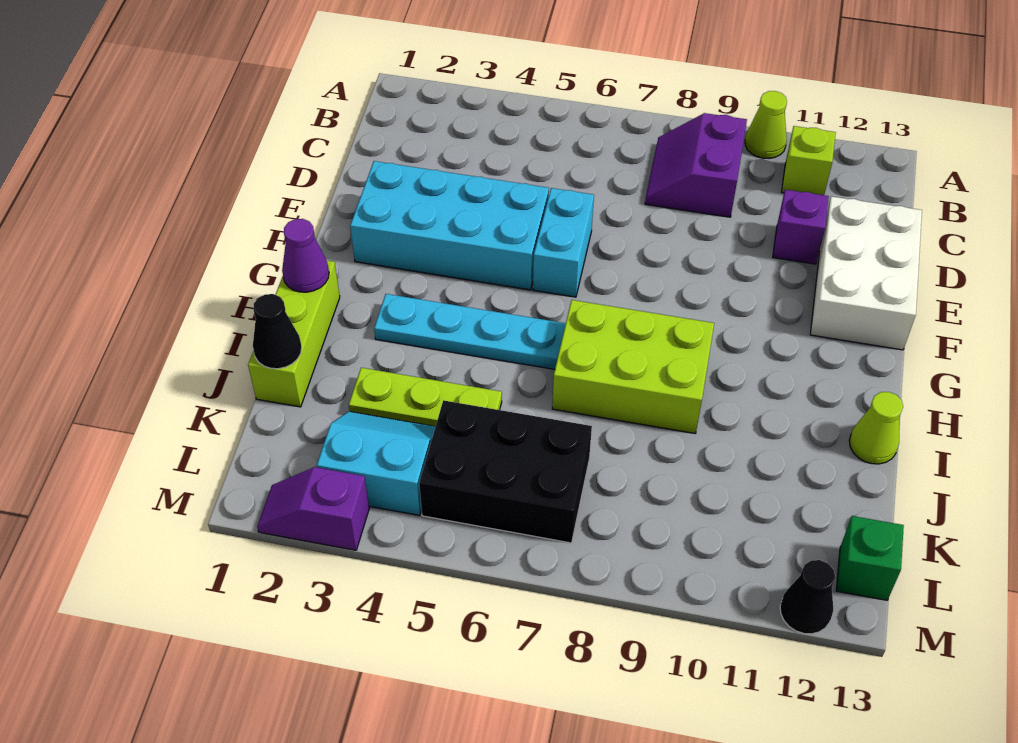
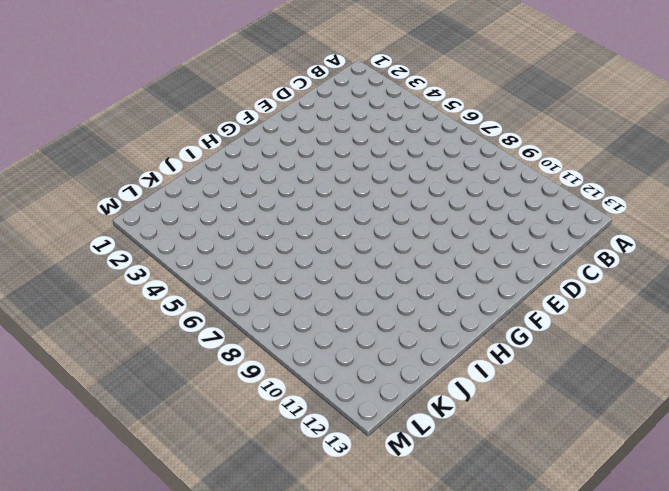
none -> lime cone A10 level 1
none -> purple slope B8:C9 level 1 top 9
none -> lime brick B11 level 1

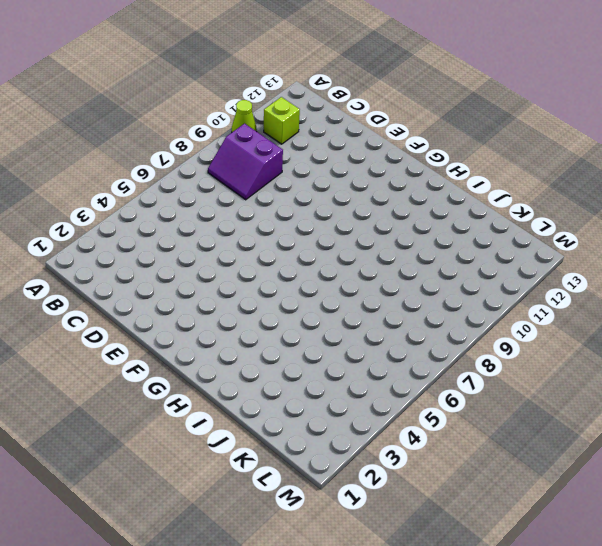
none -> purple brick D11 level 1
none -> white brick D12:F13 level 1
none -> cyan brick E2:F5 level 1

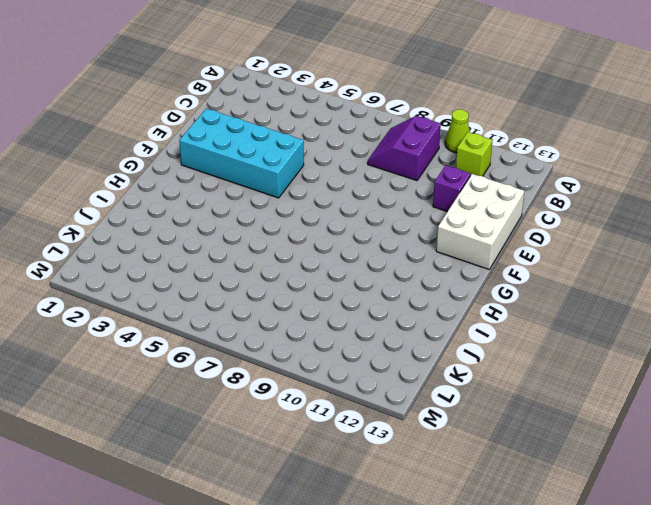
none -> cyan brick E6:F6 level 1
none -> lime brick H1:J1 level 1
none -> cyan plate H3:H6 level 1

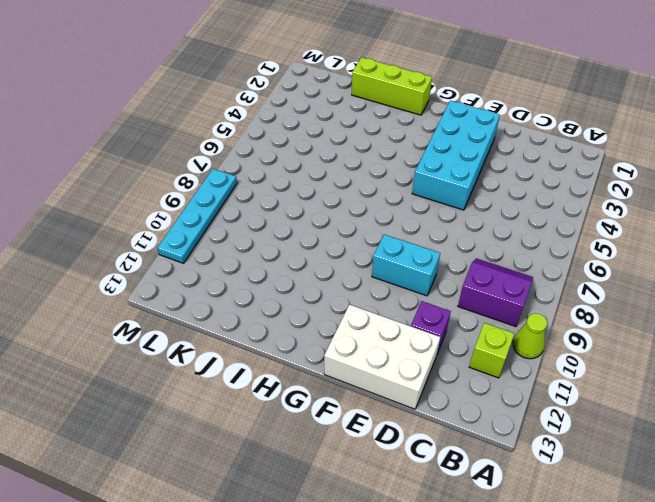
cyan brick E9:F9 level 1 -> cyan brick E6:F6 level 1
cyan plate M8:M11 level 1 -> cyan plate H3:H6 level 1
none -> lime brick H7:I9 level 1
none -> lime cone I13 level 1
none -> lime plate J3:J5 level 1

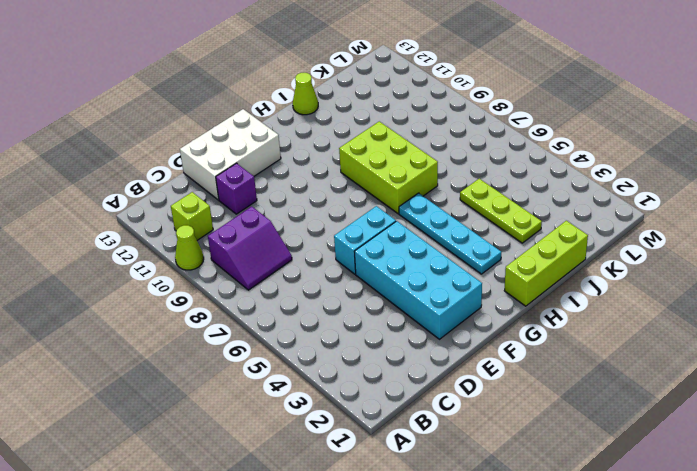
none -> cyan slope K3:L4 level 1 top L
none -> black brick K5:L7 level 1
none -> green brick L13 level 1

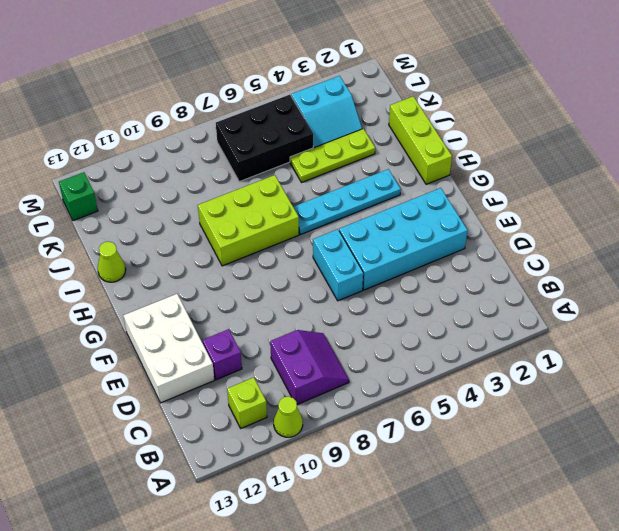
none -> purple slope M2:M3 level 1 top 3
none -> black cone M12 level 1
none -> purple cone H1 level 2

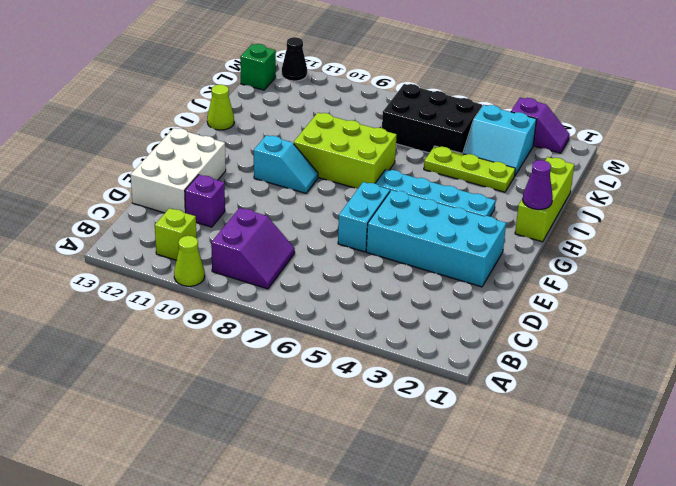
cyan slope G9:G10 level 1 top 10 -> none
none -> black cone J1 level 2

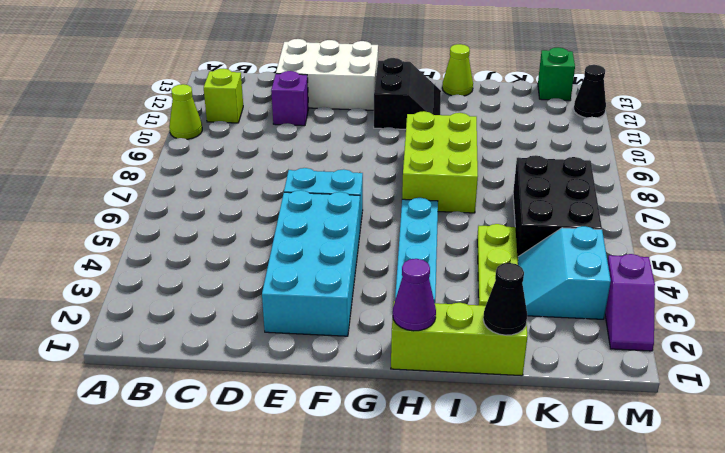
black slope G11:H12 level 1 top G -> none
none -> purple slope B8:C9 level 1 top 9

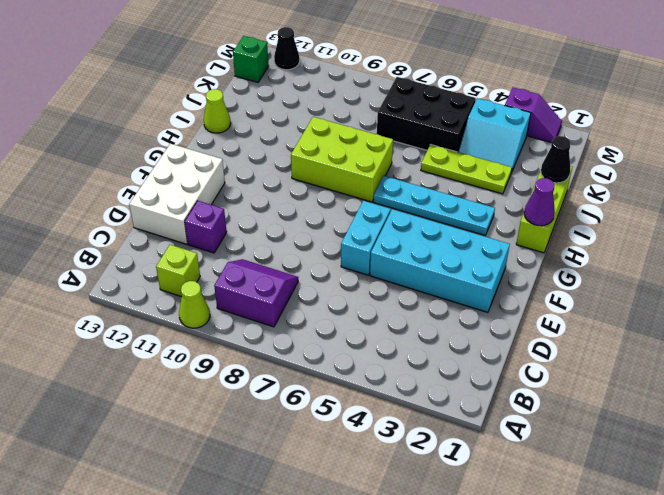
purple slope B8:C9 level 1 top B -> purple slope B8:C9 level 1 top 9

